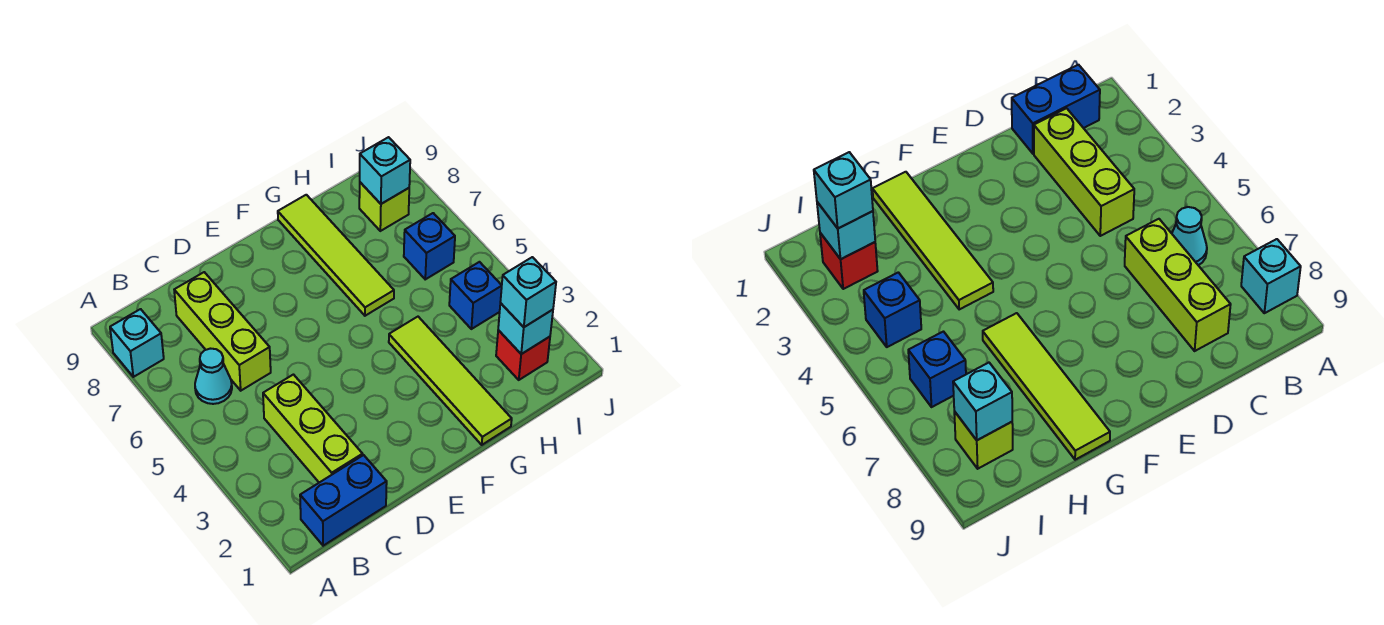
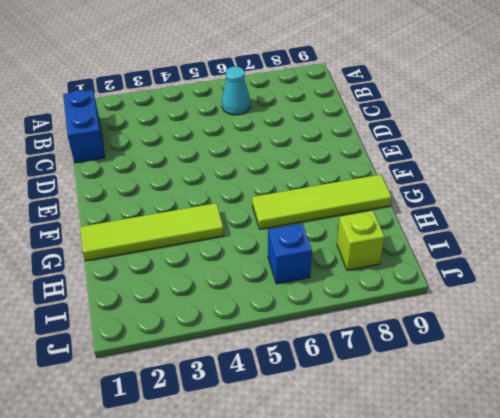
none -> cyan brick A8 level 1
none -> lime brick C2:C4 level 1
none -> lime brick C6:C8 level 1

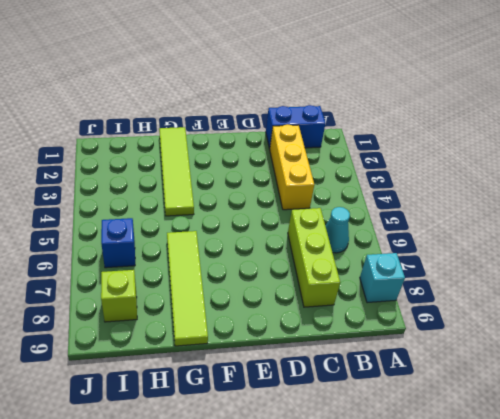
yellow brick C2:C4 level 1 -> lime brick C2:C4 level 1
none -> red brick I2 level 1
none -> blue brick I4 level 1
none -> cyan brick I2 level 2

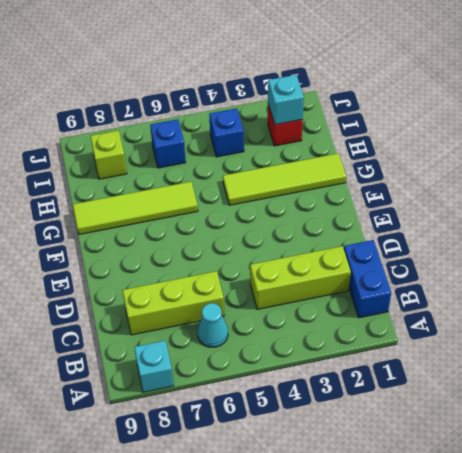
none -> cyan brick I8 level 2
none -> cyan brick I2 level 3

